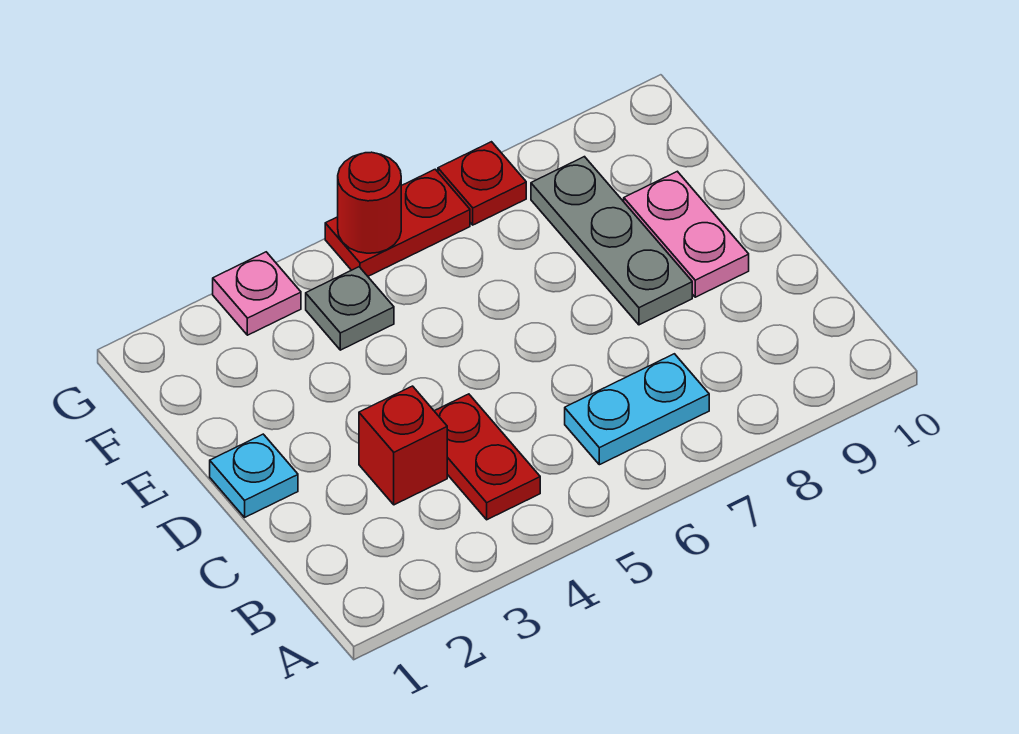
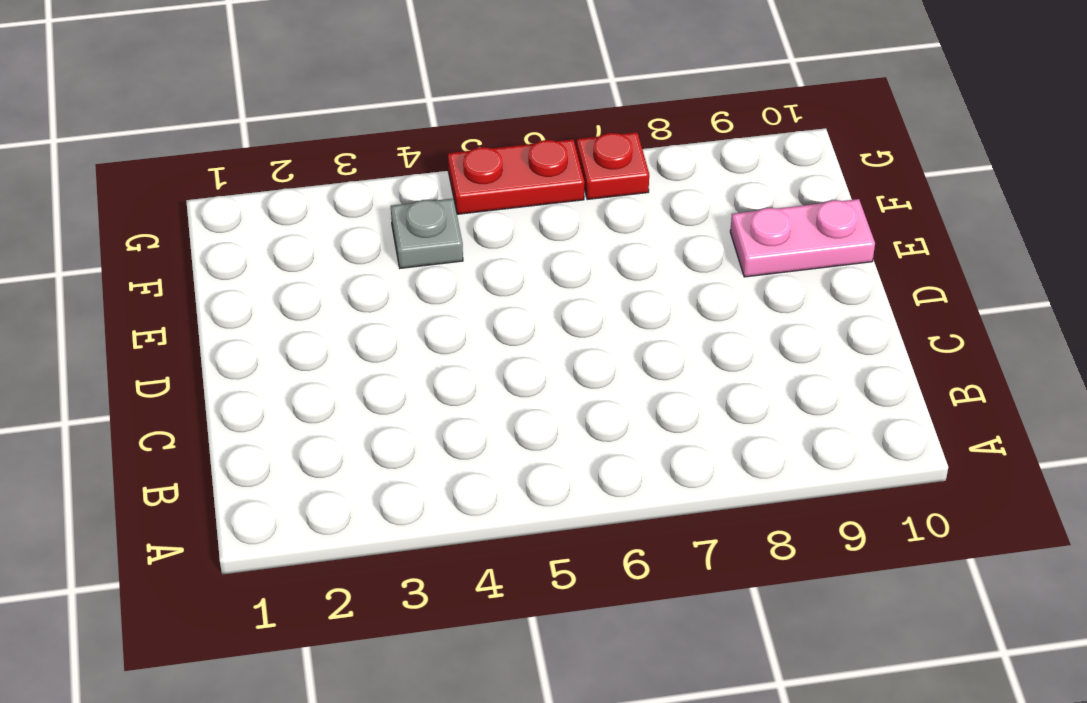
pink plate E9:E10 level 1 -> pink plate D9:E9 level 1
none -> red plate B4:C4 level 1
none -> cyan plate B6:B7 level 1

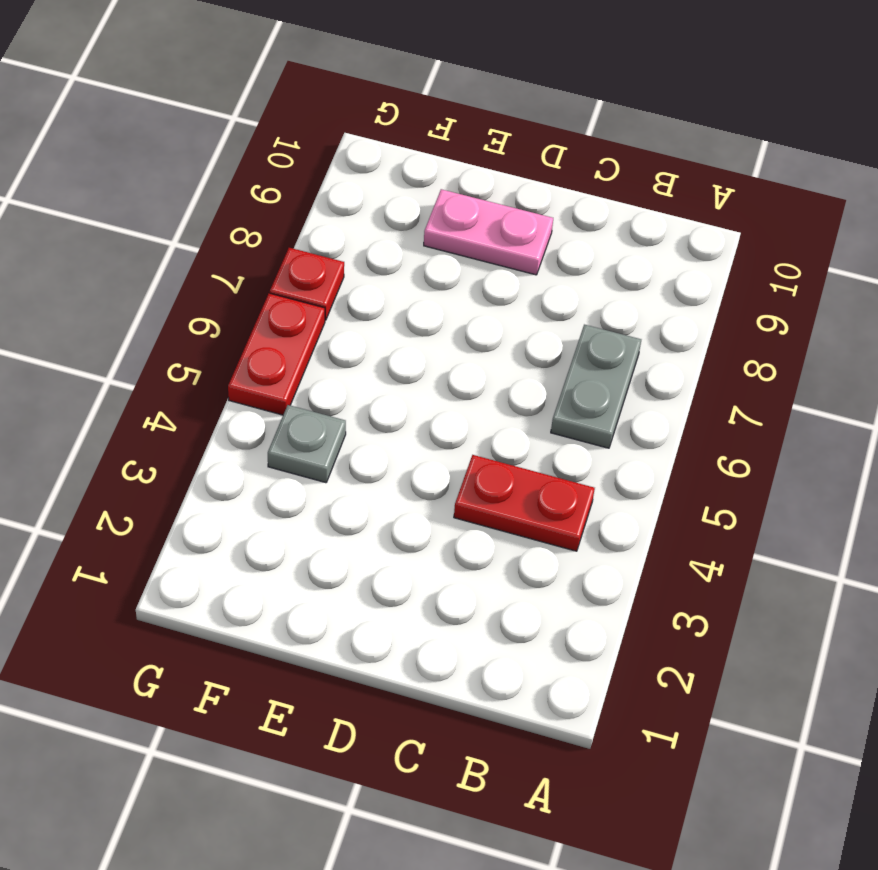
grey plate B6:B7 level 1 -> cyan plate B6:B7 level 1
none -> red brick C3 level 1
none -> cyan plate D1 level 1

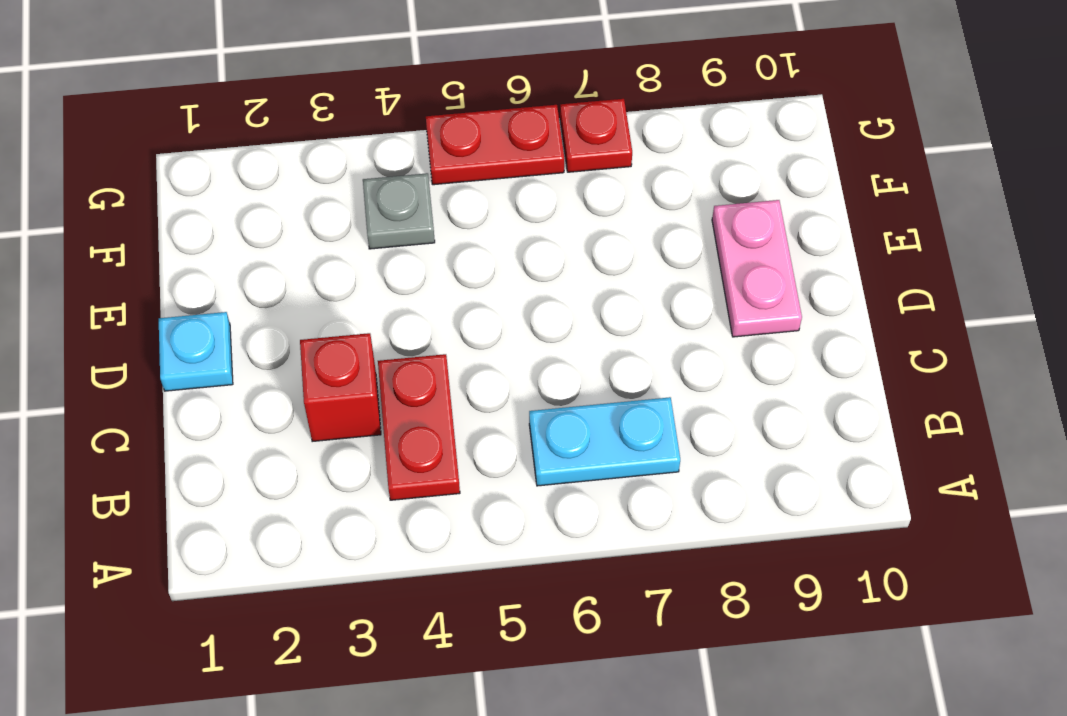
none -> grey plate D8:F8 level 1
none -> pink plate G3 level 1

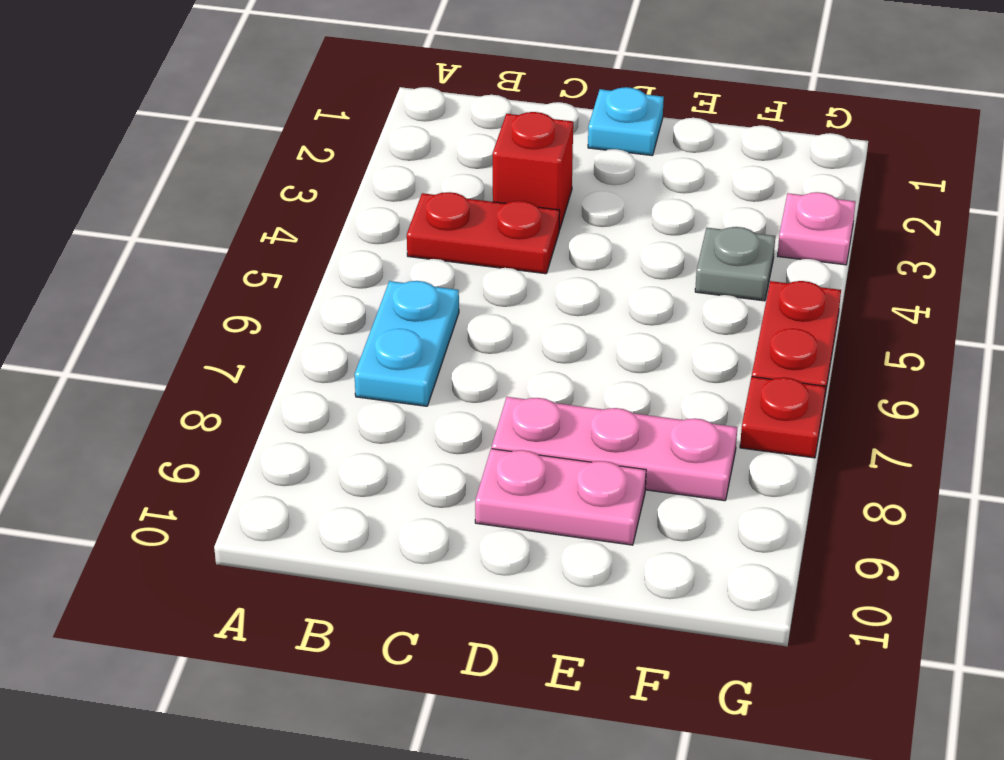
pink plate D8:F8 level 1 -> grey plate D8:F8 level 1
none -> red round brick G5 level 2

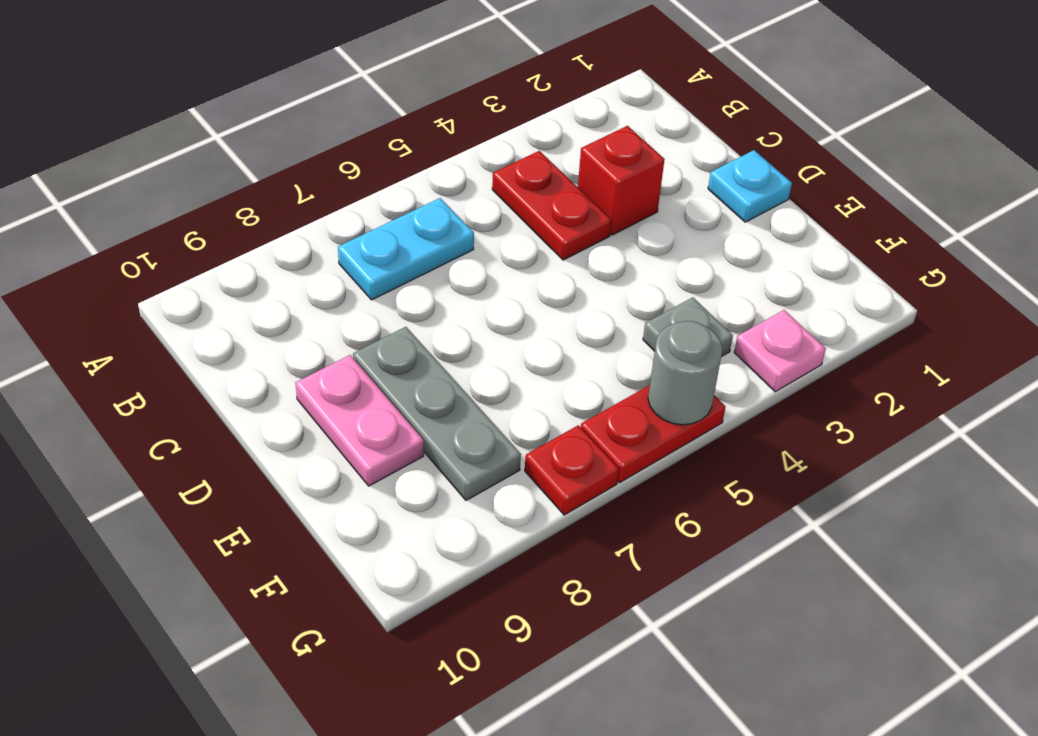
grey round brick G5 level 2 -> red round brick G5 level 2

